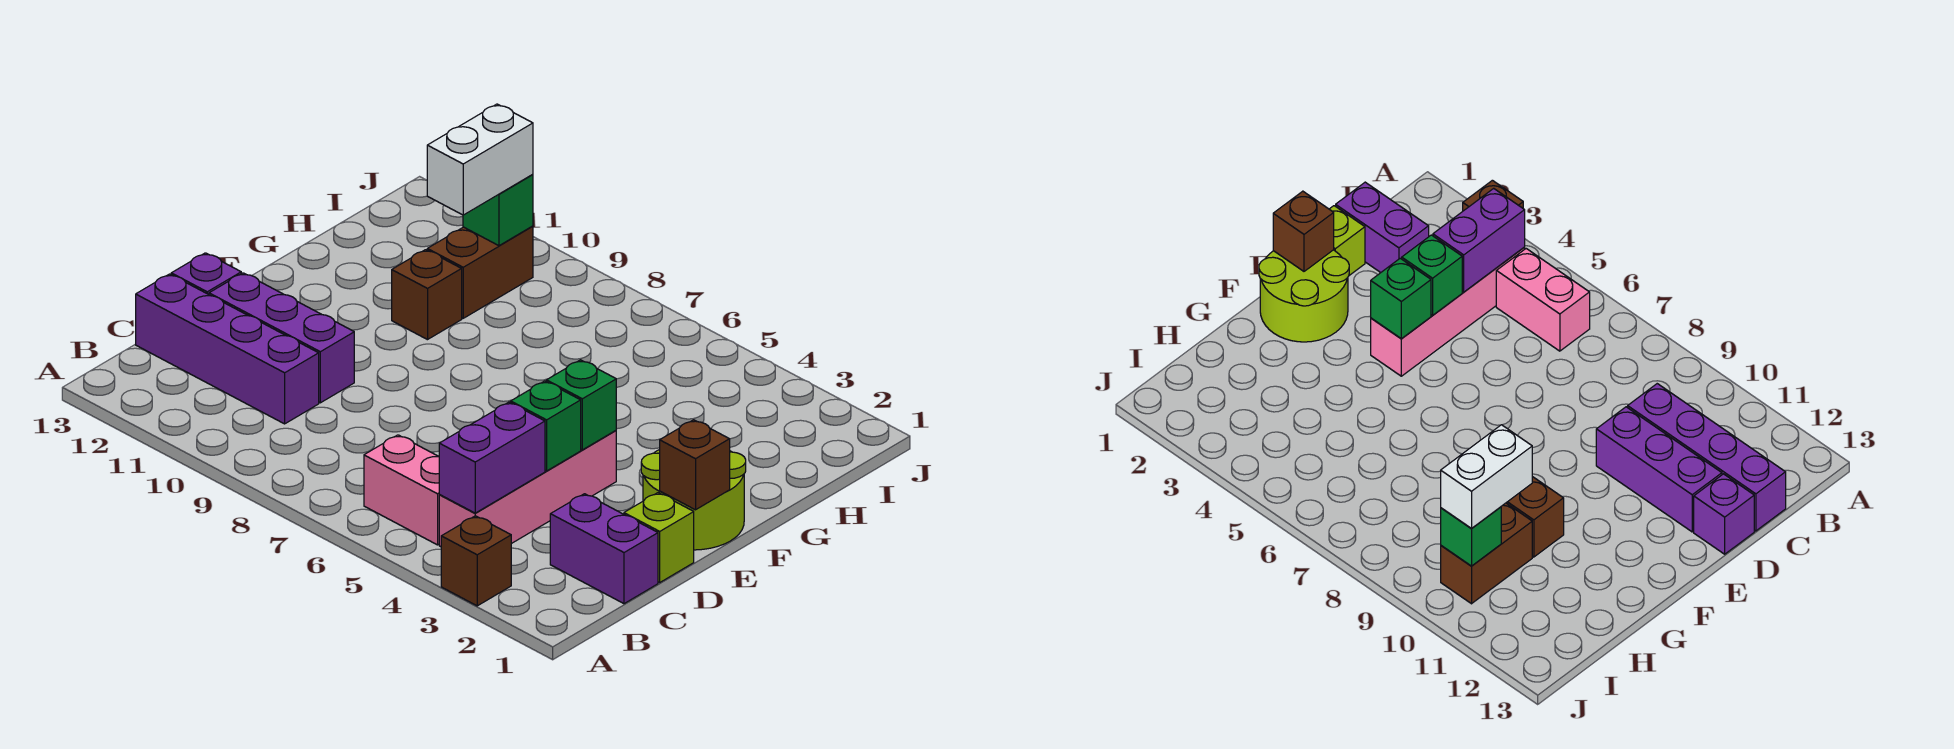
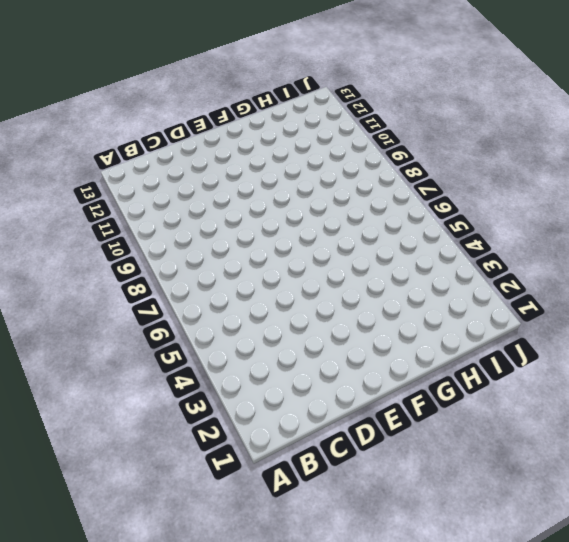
none -> brown brick A3 level 1
none -> pink brick B4:E4 level 1
none -> pink brick B5:B6 level 1

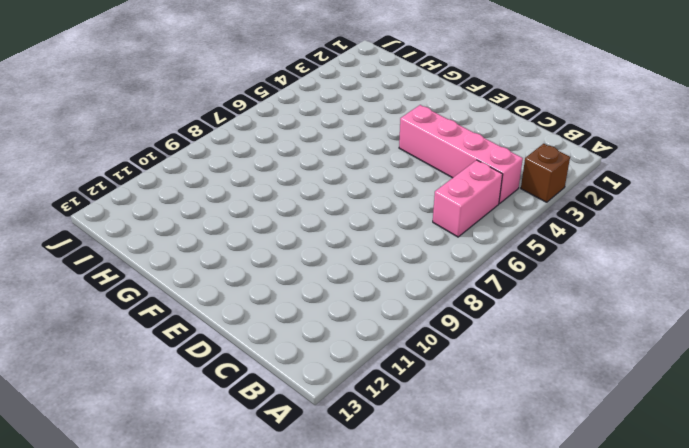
none -> purple brick C1:C2 level 1
none -> purple brick C10:C13 level 1
none -> lime brick D1 level 1

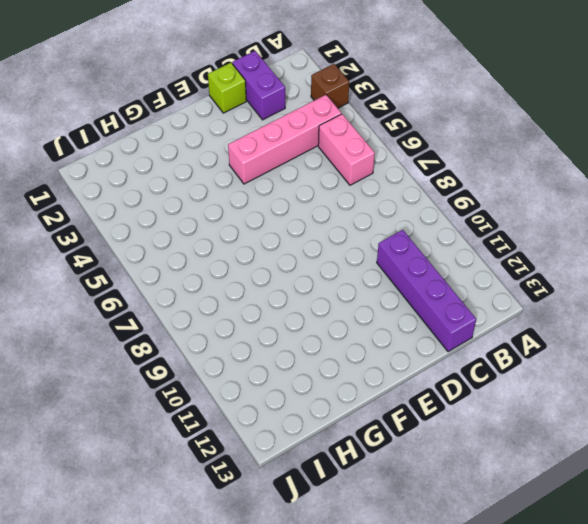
none -> purple brick D10:D12 level 1
none -> purple brick D13 level 1
none -> lime round brick E1:F2 level 1

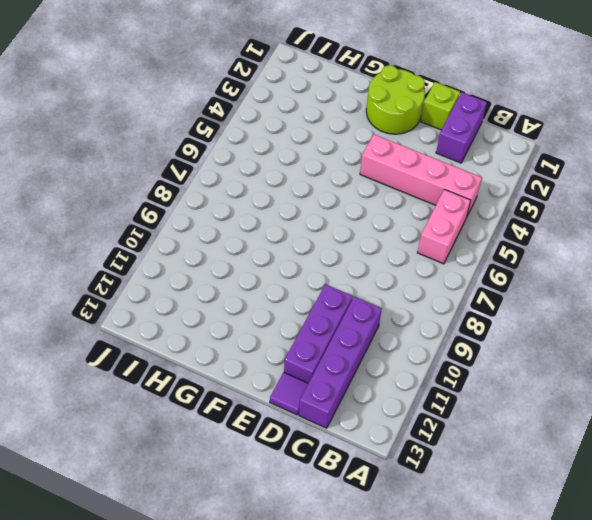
purple tile D13 level 1 -> purple brick D13 level 1
none -> brown brick A3 level 1
none -> brown brick G10 level 1
none -> brown brick H10:I10 level 1

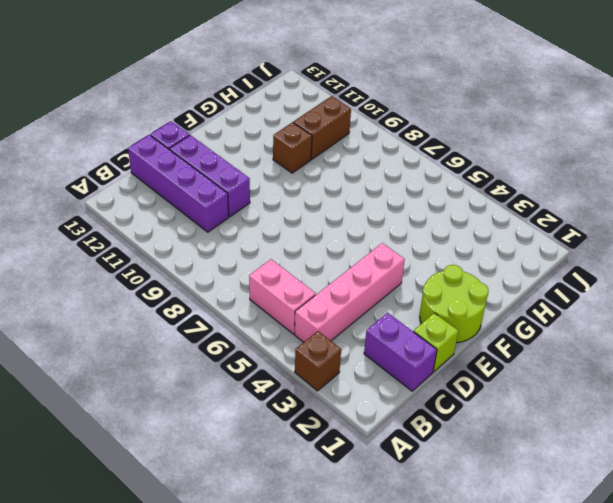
none -> purple brick B4:C4 level 2
none -> green brick D4 level 2
none -> brown brick E1 level 2

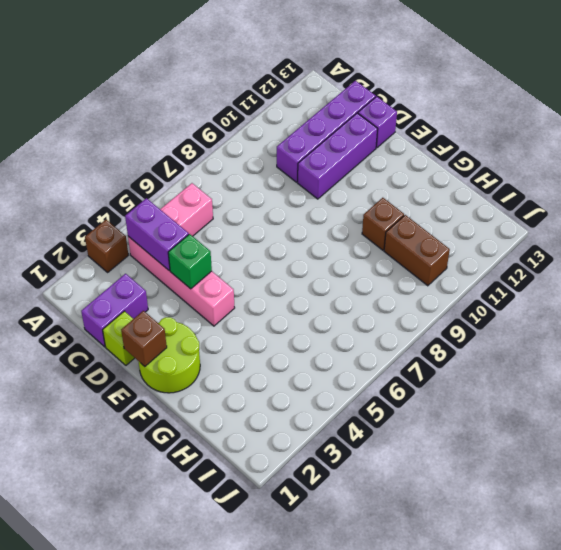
none -> green brick E4 level 2
none -> green brick I10 level 2
none -> white brick H10:I10 level 3

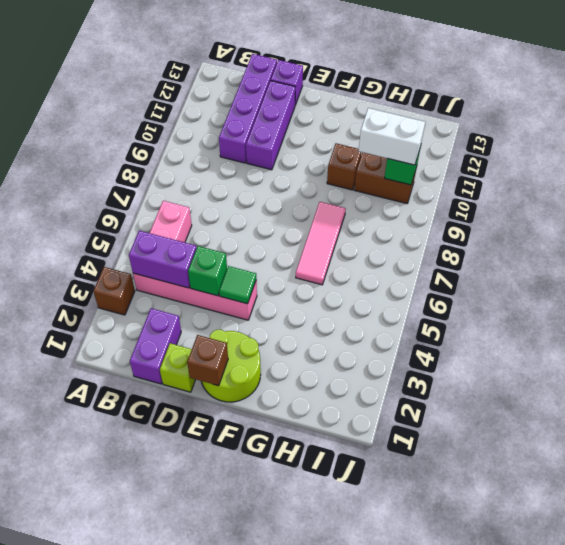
green tile E4 level 2 -> green brick E4 level 2
pink tile G6:G8 level 1 -> none

